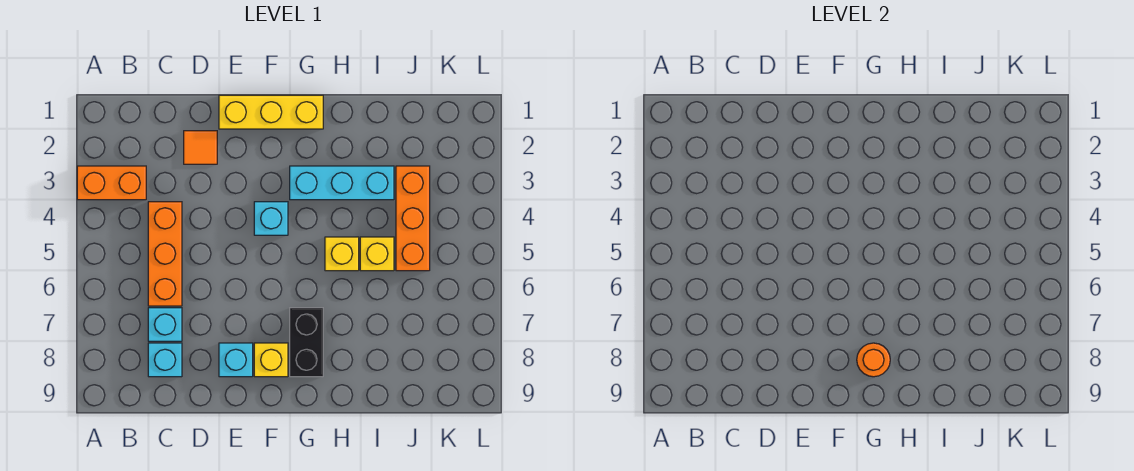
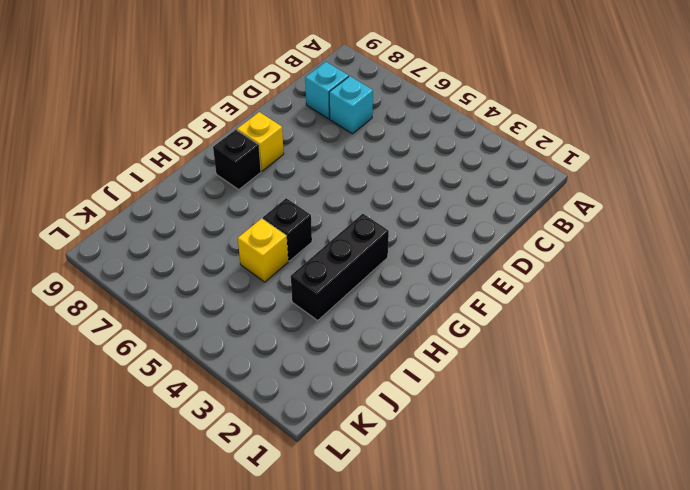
black brick G3:I3 level 1 -> cyan brick G3:I3 level 1
black brick G8 level 1 -> black brick G7:G8 level 1
black brick H5 level 1 -> yellow brick H5 level 1
none -> orange brick A3:B3 level 1
none -> orange brick C4:C6 level 1
none -> orange tile D2 level 1

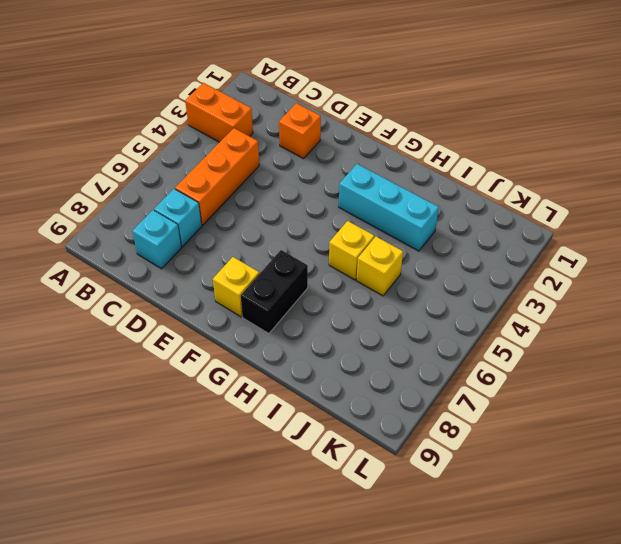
orange brick D2 level 1 -> orange tile D2 level 1
none -> yellow brick E1:G1 level 1
none -> cyan brick E8 level 1
none -> cyan brick F4 level 1

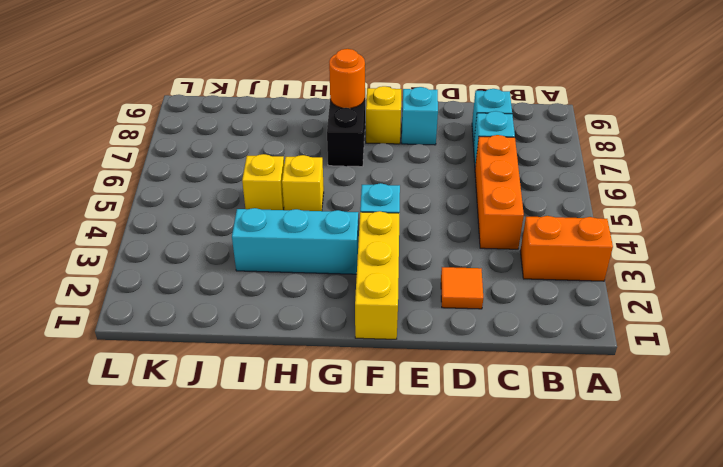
yellow brick F1:F3 level 1 -> yellow brick E1:G1 level 1
none -> orange brick J3:J5 level 1

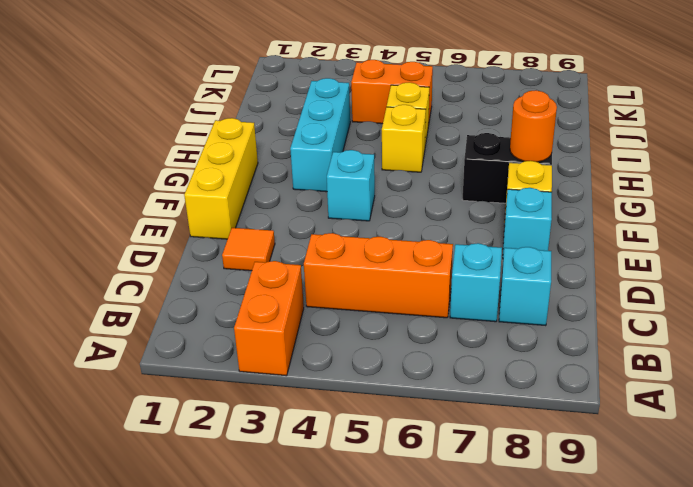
orange brick J4:J5 level 1 -> orange brick J3:J5 level 1

